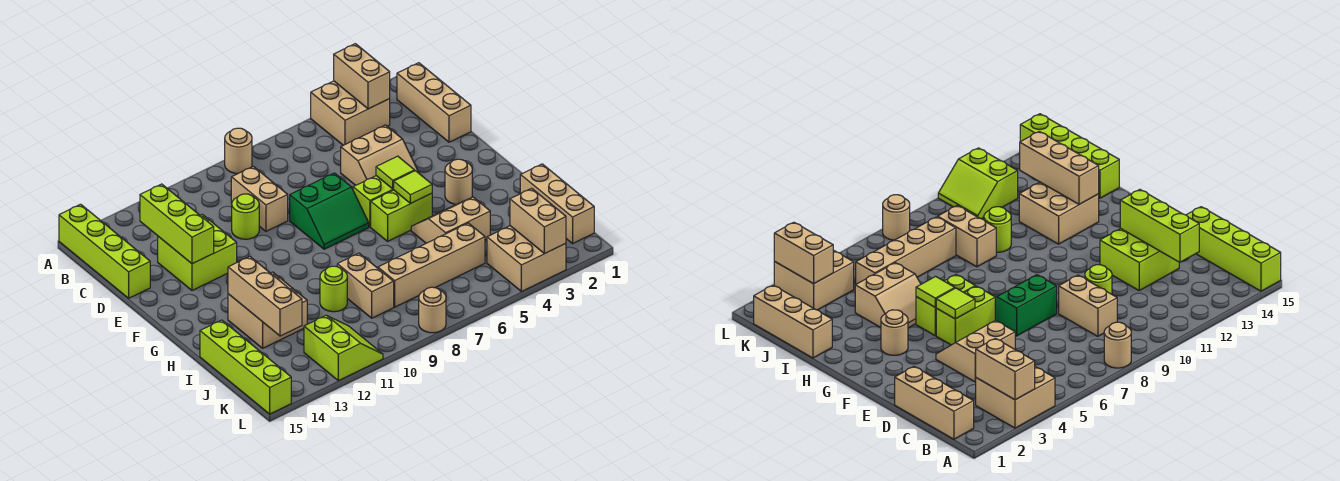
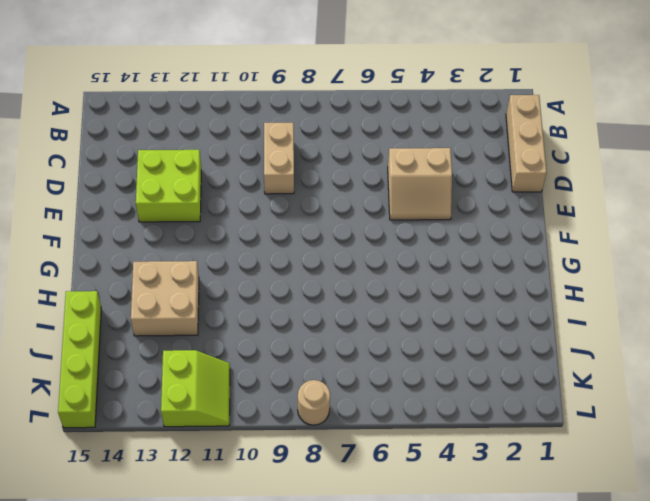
none -> tan brick A3:B4 level 1
none -> tan round brick A8 level 1
none -> lime brick A15:D15 level 1

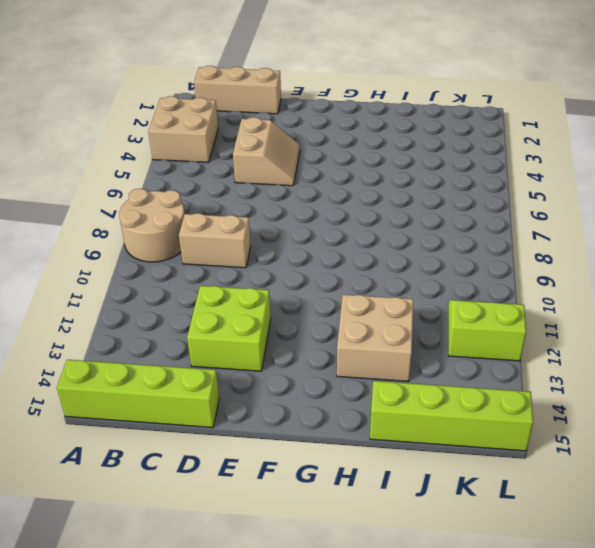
tan round brick A8:B9 level 1 -> tan round brick A8 level 1
none -> lime round brick D10 level 1
none -> green slope E7:F8 level 1 top E
none -> lime brick F5:F6 level 1

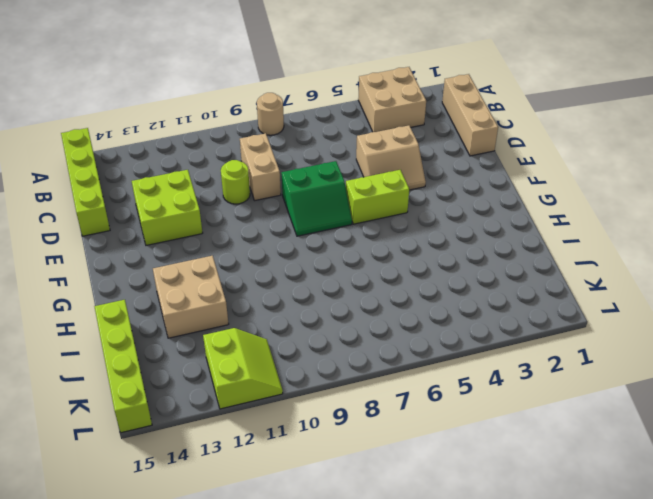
none -> tan round brick G3 level 1
none -> lime brick G5:G6 level 1
none -> tan slope H4:I5 level 1 top I

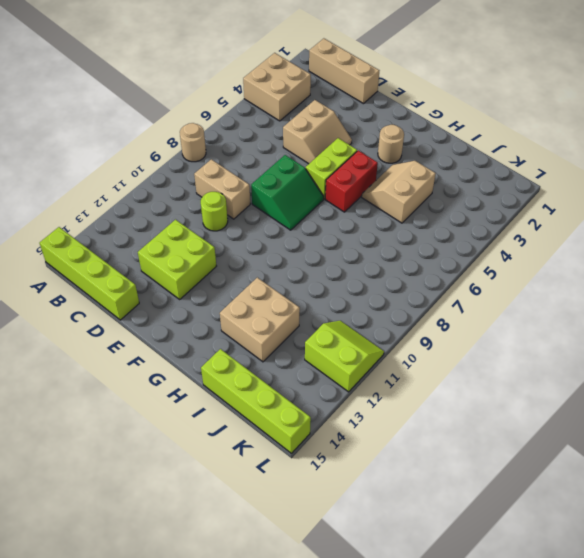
red brick G5:G6 level 1 -> lime brick G5:G6 level 1
none -> tan brick I1:K1 level 1
none -> tan brick I9:J9 level 1
none -> lime round brick I10 level 1

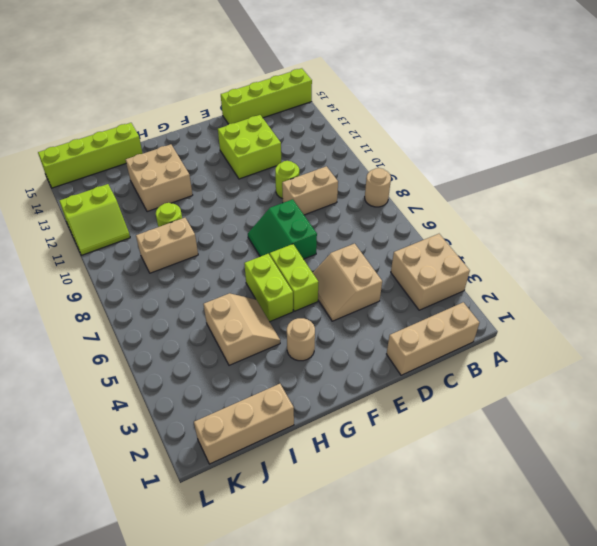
none -> tan brick J5:J8 level 1
none -> tan brick K3:L4 level 1
none -> tan round brick L8 level 1

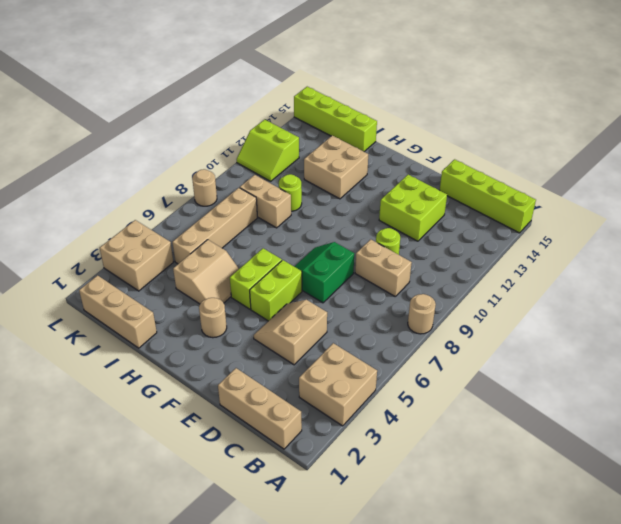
none -> tan brick A3:B3 level 2
none -> lime brick C13:E13 level 2
none -> lime tile F5 level 2

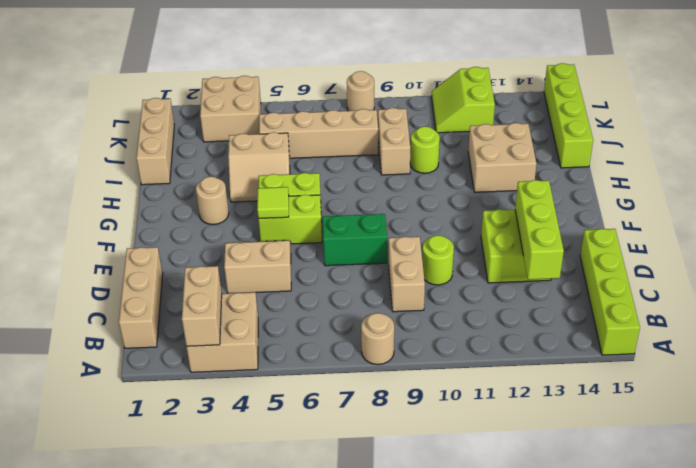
none -> lime tile G5 level 2
none -> tan brick H13:J13 level 2
none -> tan brick K3:L3 level 2

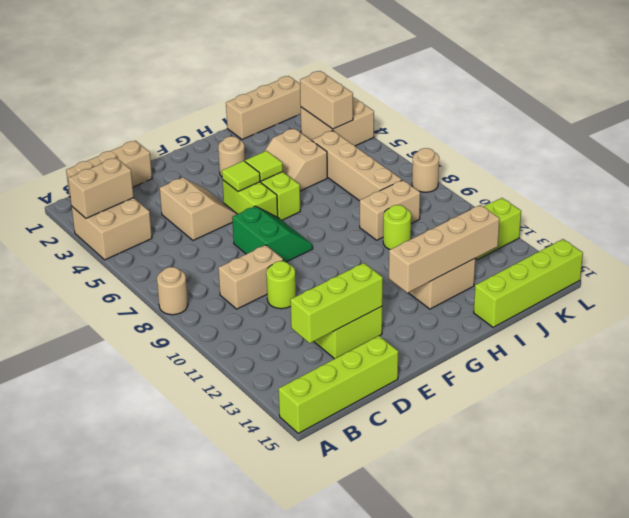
tan brick G13:J13 level 2 -> tan brick H13:J13 level 2
tan brick K3:K4 level 2 -> tan brick K3:L3 level 2

